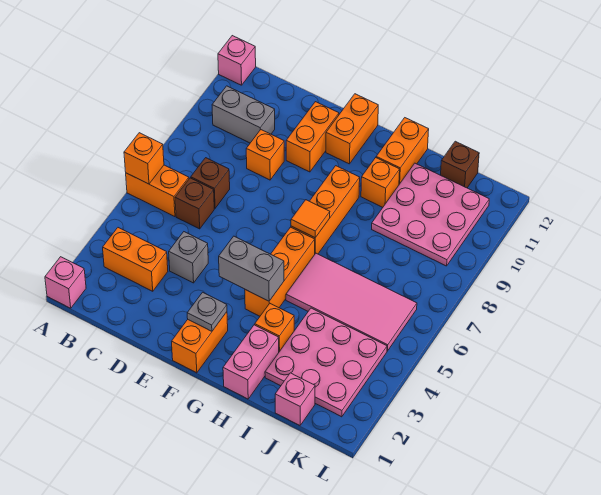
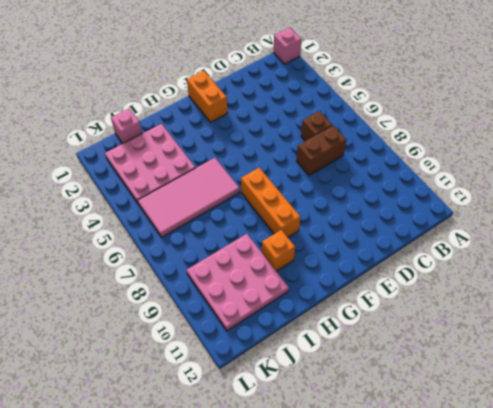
brown brick C7:D7 level 1 -> brown brick C7 level 1
none -> orange brick A6:B6 level 1
none -> pink brick A12 level 1
none -> orange brick B3:C3 level 1

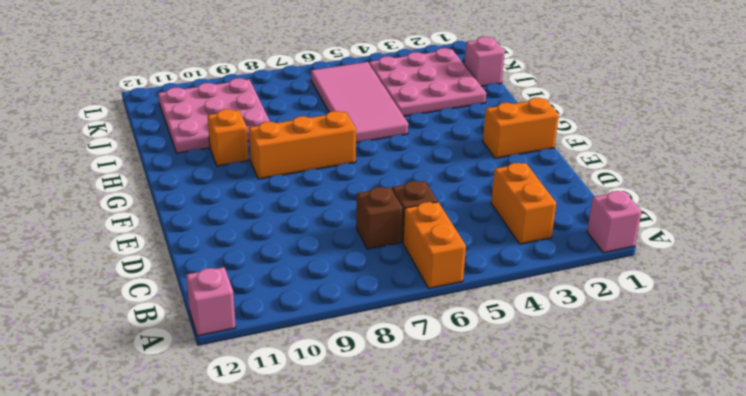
none -> grey brick B10:C10 level 1
none -> grey brick D4 level 1
none -> orange brick D9 level 1

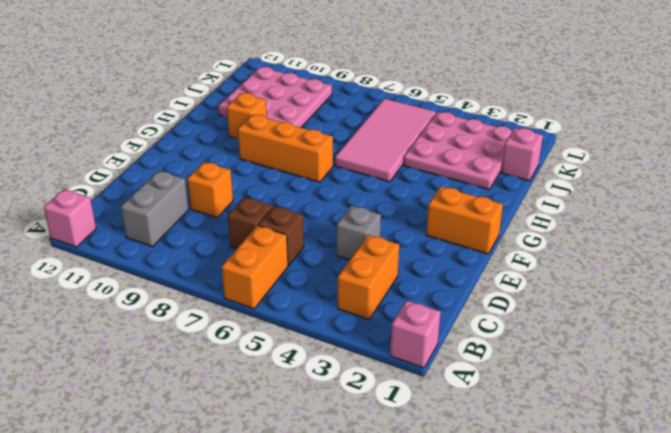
none -> orange brick E10:E11 level 1
none -> orange brick F11:F12 level 1
none -> orange brick G4:G6 level 1

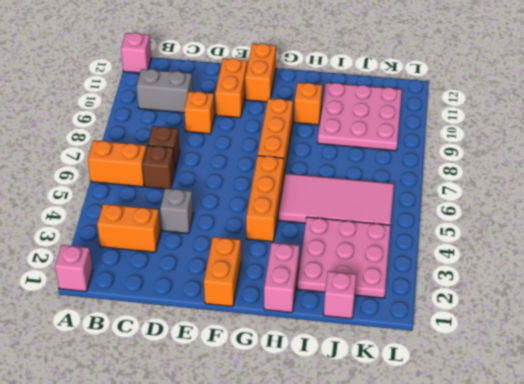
none -> orange brick H3 level 1
none -> orange brick H11:H12 level 1
none -> brown brick J12 level 1

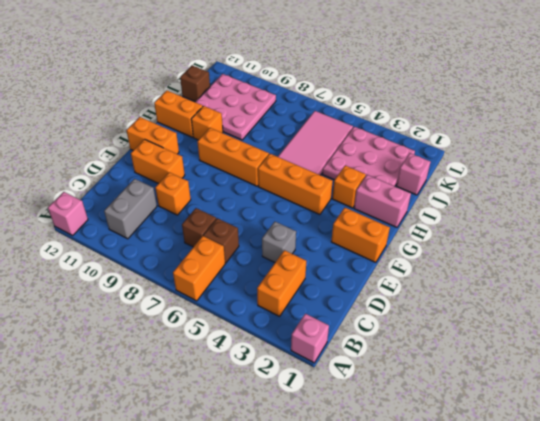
none -> orange brick A6 level 2
none -> grey plate F2 level 2
none -> grey brick F4:G4 level 2

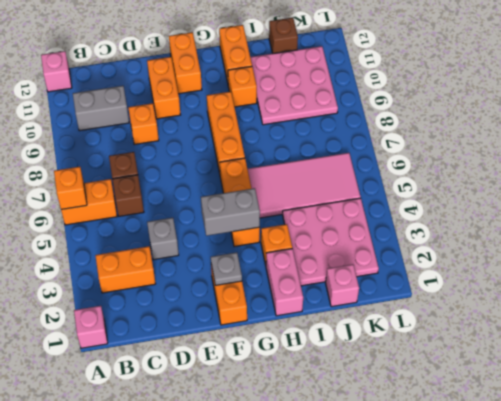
none -> orange tile G7 level 2

